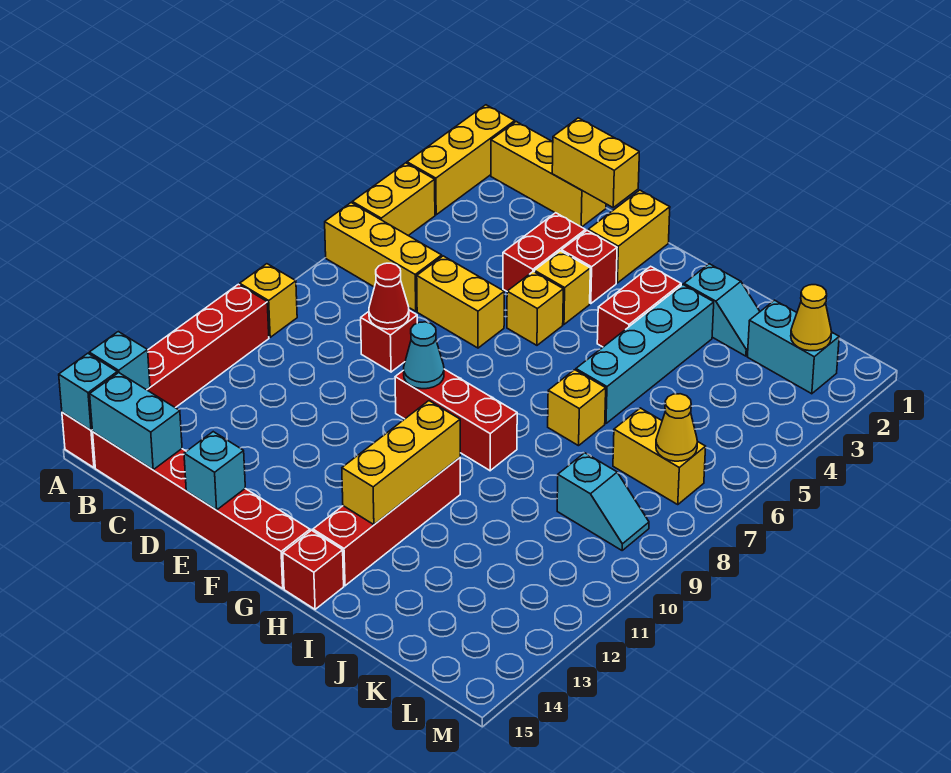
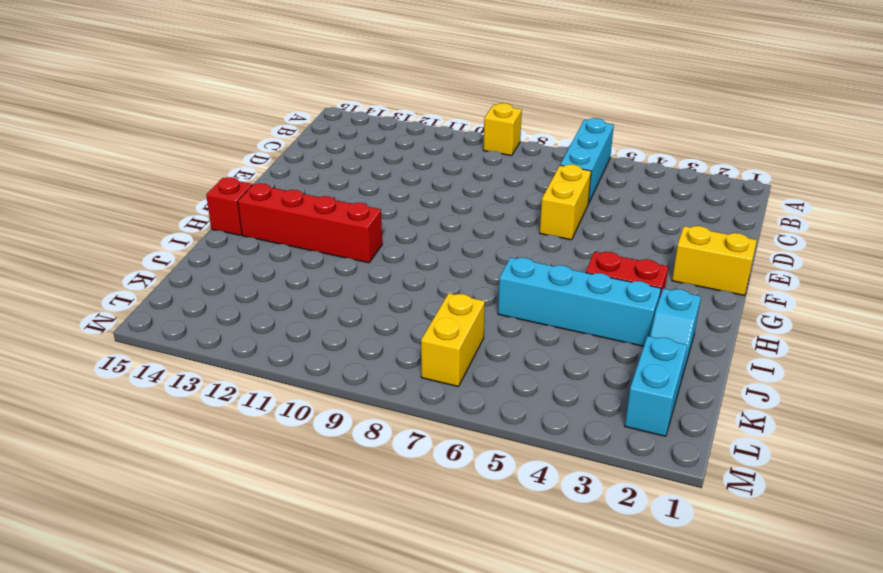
cyan brick A6:C6 level 1 -> yellow brick A6:C6 level 1
none -> yellow brick A1:A3 level 1
none -> yellow brick A4:A5 level 1
none -> red brick A10:A15 level 1
none -> yellow brick B1:D1 level 1

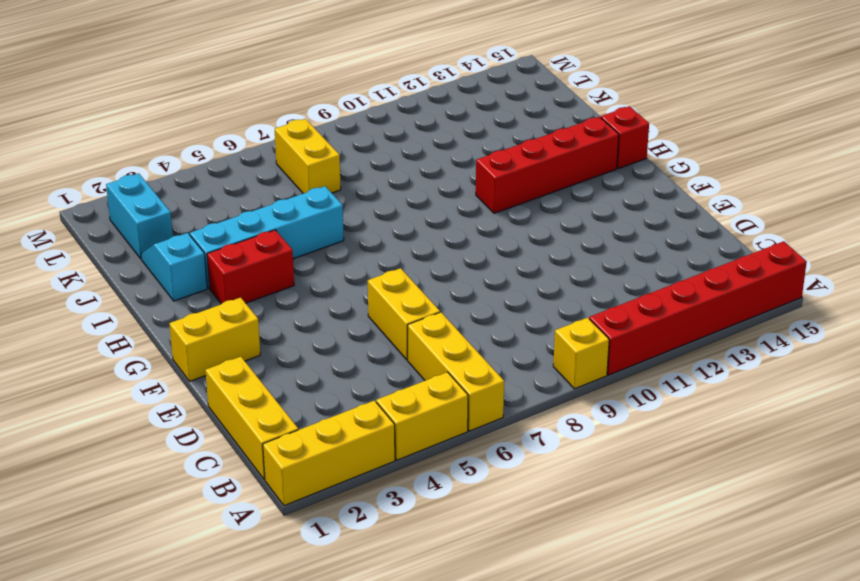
none -> red brick B15:G15 level 1
none -> red brick D8 level 1
none -> red brick E3:E4 level 1
none -> red brick F3 level 1

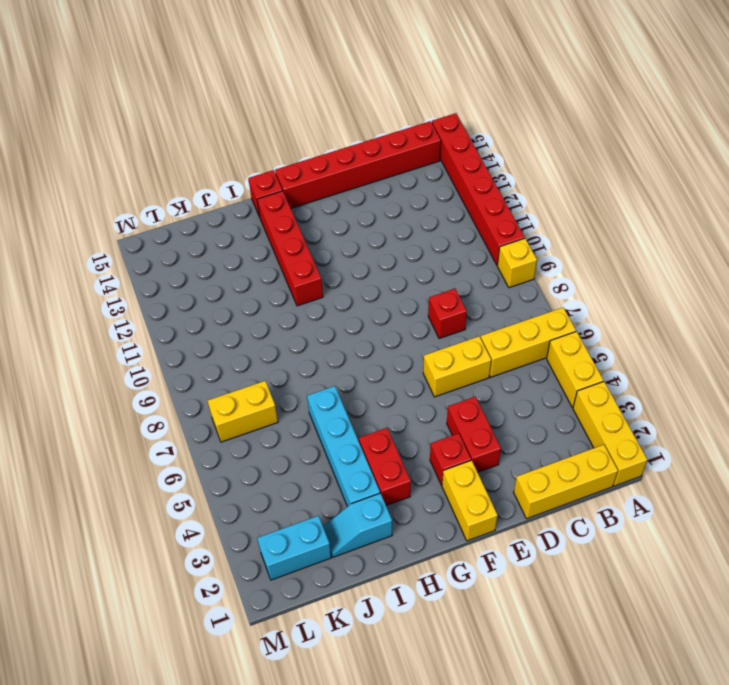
none -> yellow brick F4 level 1
none -> yellow brick F5 level 1
none -> red brick F9:H9 level 1
none -> yellow brick I7 level 1

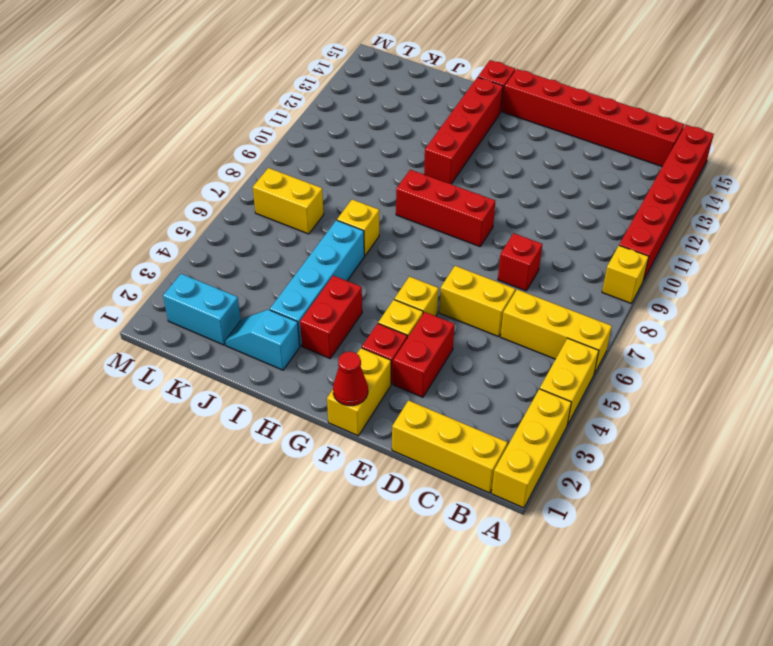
red cone F1 level 2 -> red cone D8 level 2
none -> cyan slope K9:L9 level 1 top K
none -> cyan brick A14 level 2
none -> cyan brick A15 level 2
none -> cyan brick B15:C15 level 2

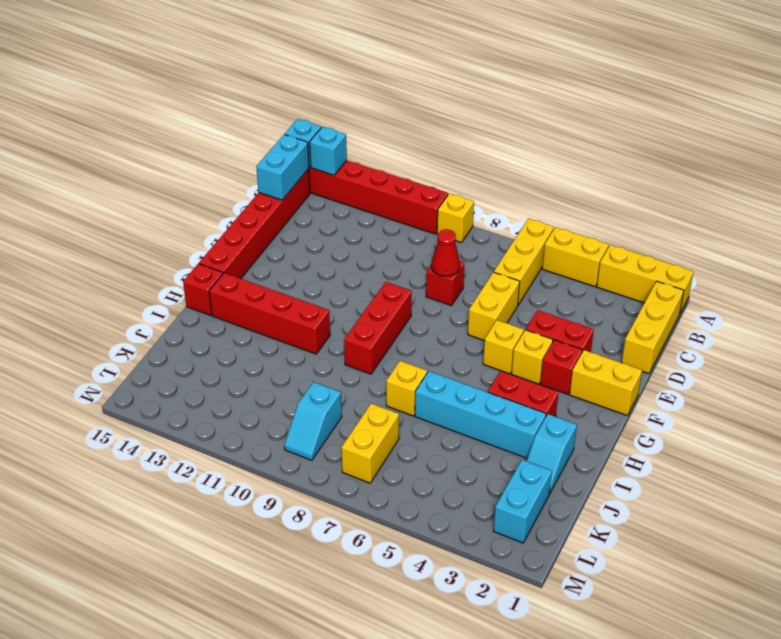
none -> yellow brick D1:E1 level 2
none -> cyan brick E15 level 2
none -> cyan cone F9 level 2
none -> yellow brick H11:H13 level 2

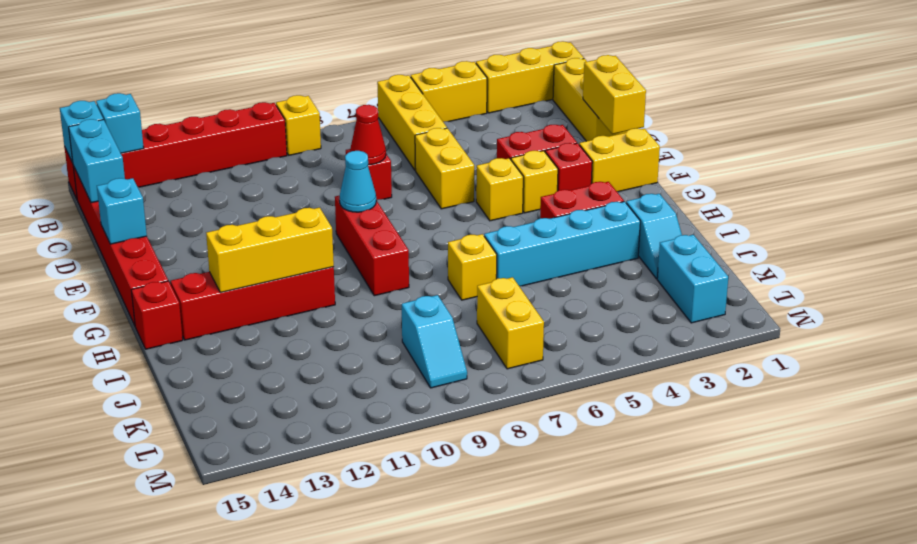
none -> yellow cone L2 level 2
none -> yellow cone L7 level 2

